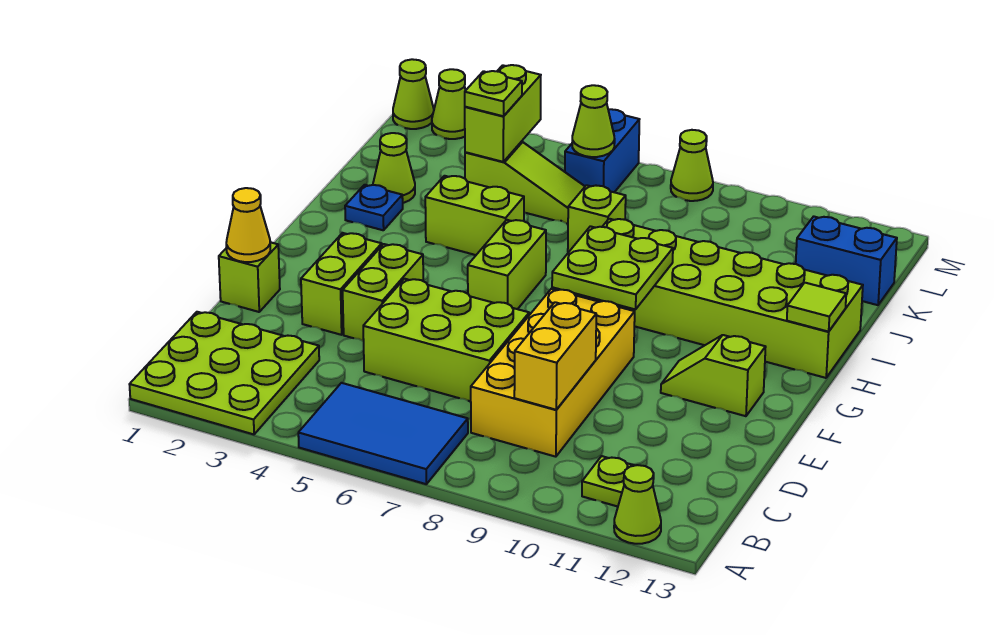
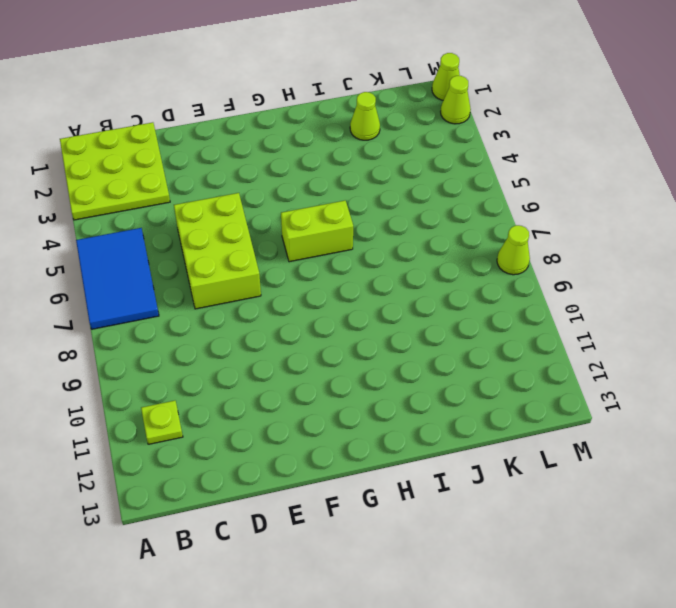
none -> lime cone A12 level 1
none -> yellow brick C8:F9 level 1
none -> lime brick E1 level 1

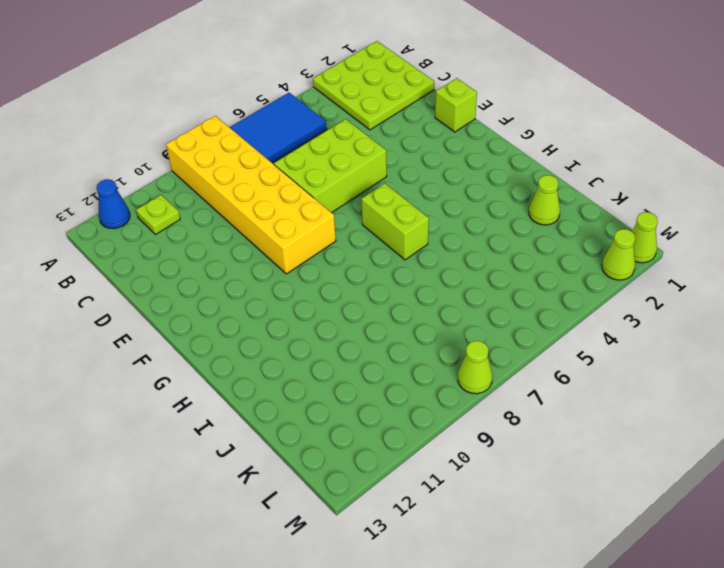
yellow brick A8:F9 level 1 -> yellow brick C8:F9 level 1
blue cone A12 level 1 -> lime cone A12 level 1
none -> lime brick E3:F3 level 1
none -> lime brick E4:F4 level 1
none -> lime slope F11:F12 level 1 top 12

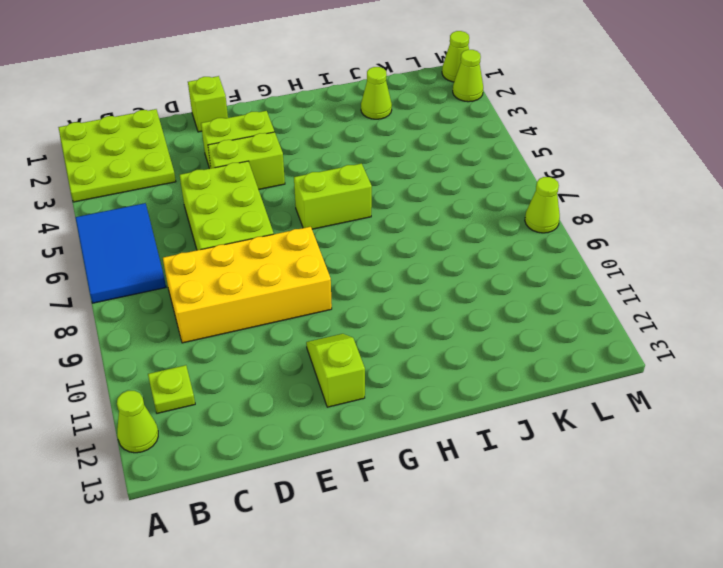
none -> lime brick H8:I13 level 1
none -> blue plate I2 level 1
none -> lime brick I4:I5 level 1

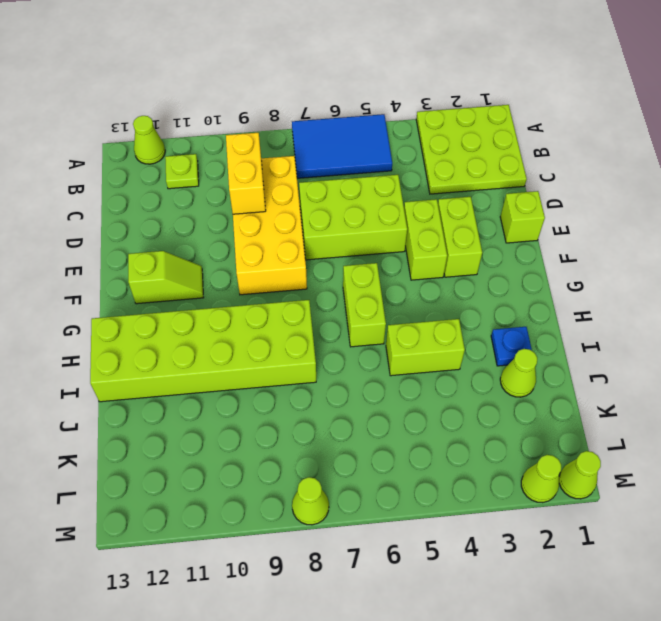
none -> lime brick J7 level 1
none -> lime slope K4:K6 level 1 top 4
none -> blue brick K12:K13 level 1

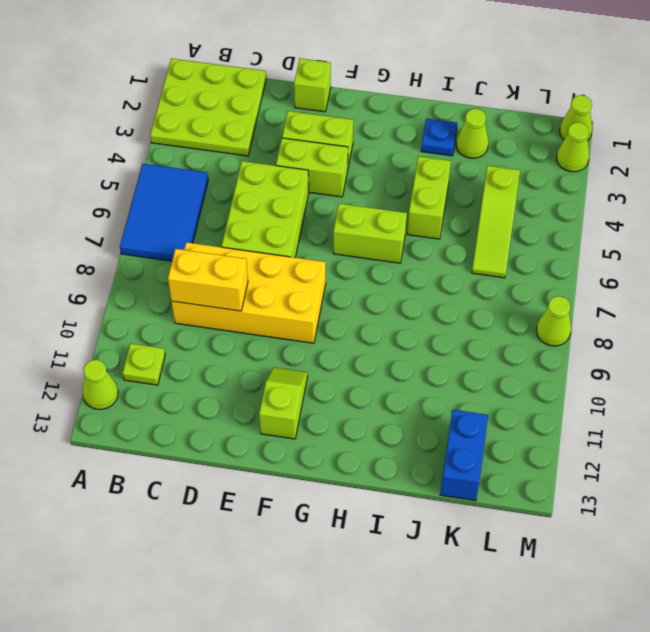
none -> lime brick H8:I13 level 1
none -> lime brick J7 level 1
none -> blue brick L6:M6 level 1

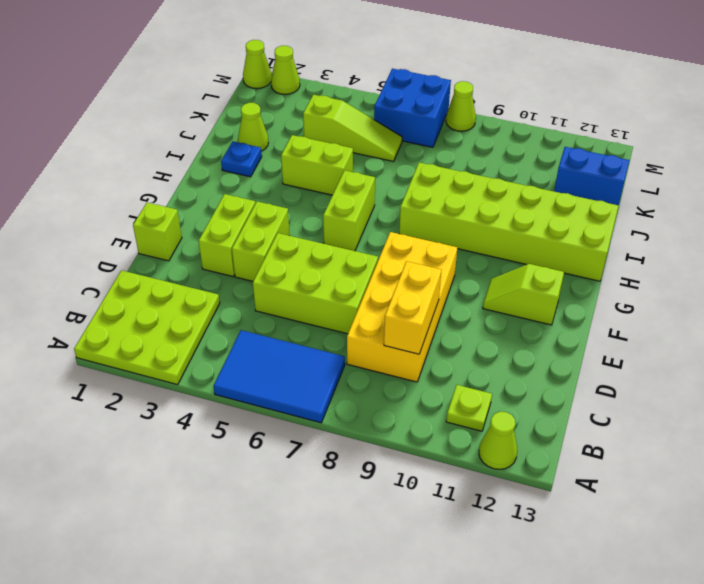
blue brick L6:M7 level 1 -> blue brick L6:M6 level 1
none -> lime brick J7 level 1
none -> yellow cone E1 level 2
none -> lime plate G8:H9 level 2

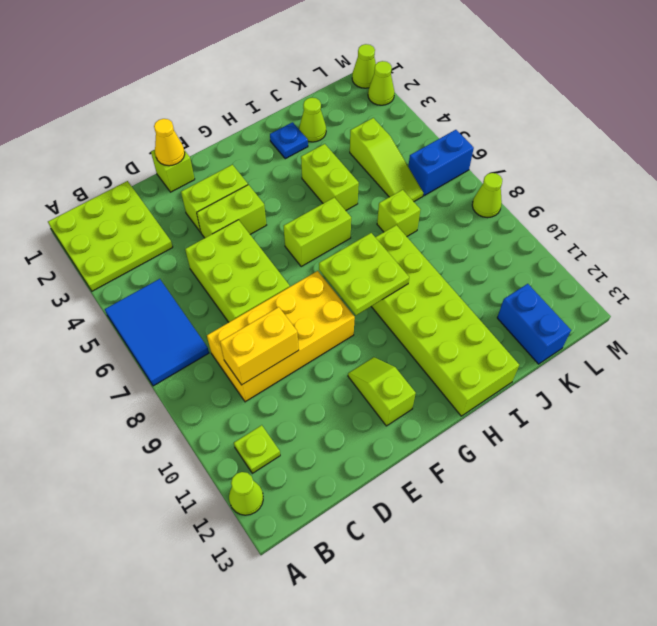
none -> lime tile H13 level 2
none -> lime brick K4:L4 level 2
none -> lime cone L6 level 2

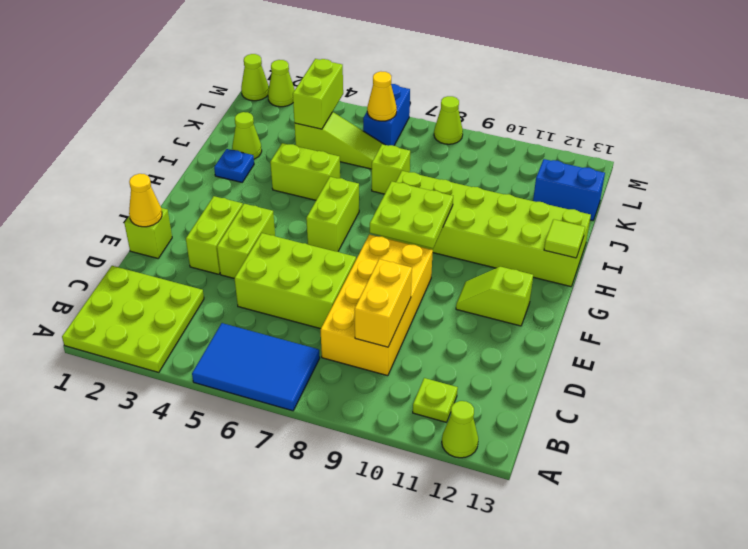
yellow cone L6 level 2 -> lime cone L6 level 2
none -> lime plate K4 level 3

